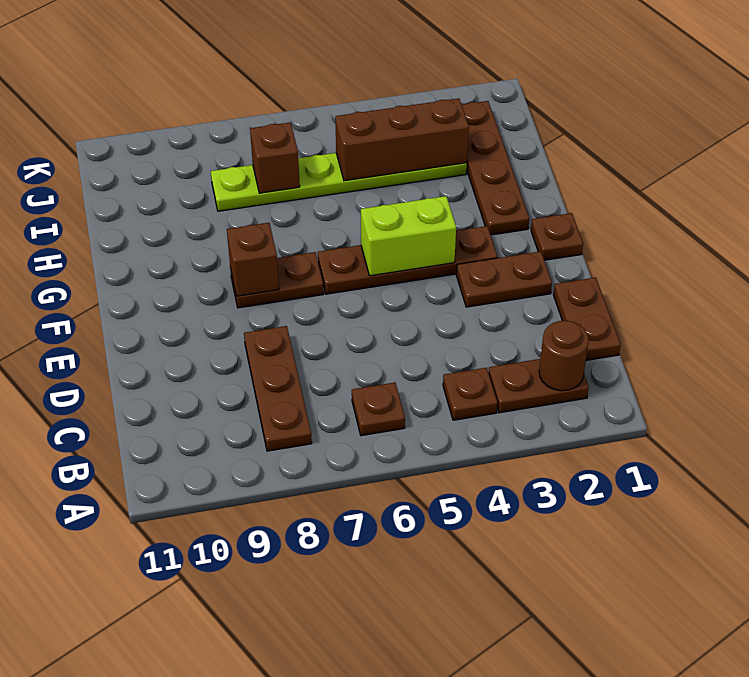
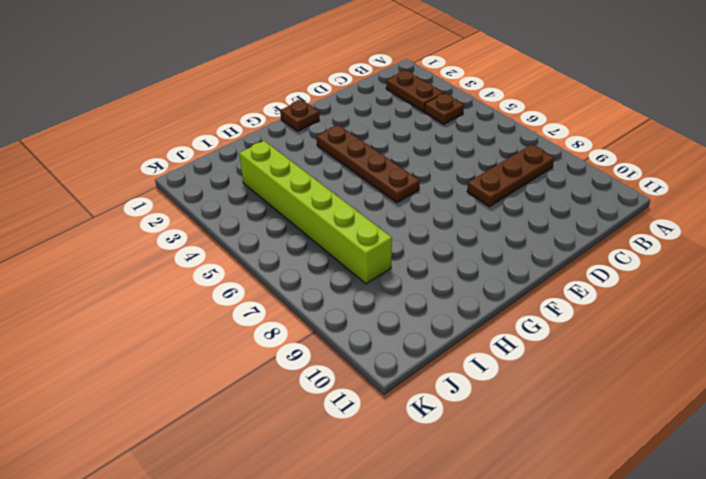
lime brick I3:I8 level 1 -> lime plate I3:I8 level 1
none -> brown plate B6 level 1
none -> brown plate C1:D1 level 1
none -> brown plate E2:E3 level 1

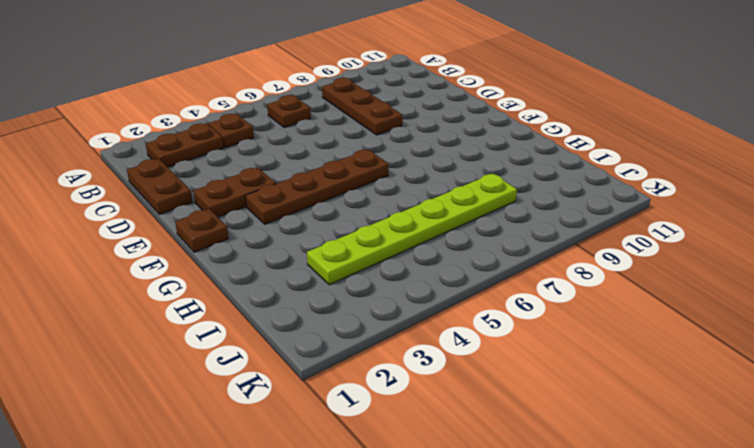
none -> brown plate F7:F8 level 1
none -> brown plate G2:J2 level 1
none -> brown round brick B2 level 2

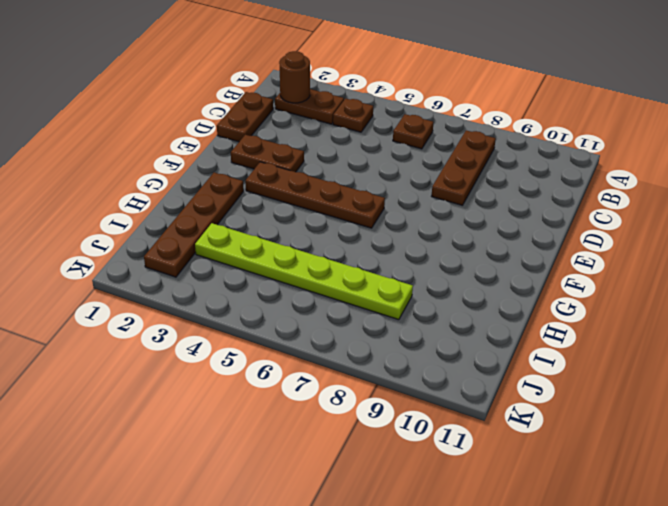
none -> brown plate F1 level 1
none -> brown plate F7:F8 level 1
none -> lime brick F4:F5 level 2

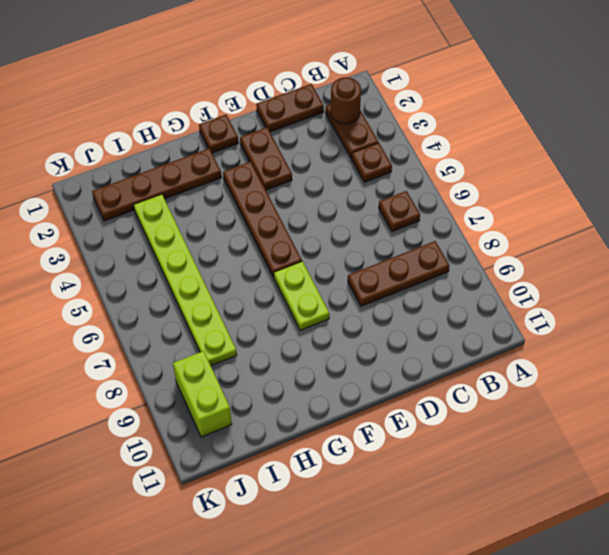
lime plate F7:F8 level 1 -> brown plate F7:F8 level 1
lime brick J9:J10 level 1 -> lime brick F4:F5 level 2
none -> brown brick F8 level 2
none -> brown brick I3:I5 level 2
none -> brown brick I7 level 2

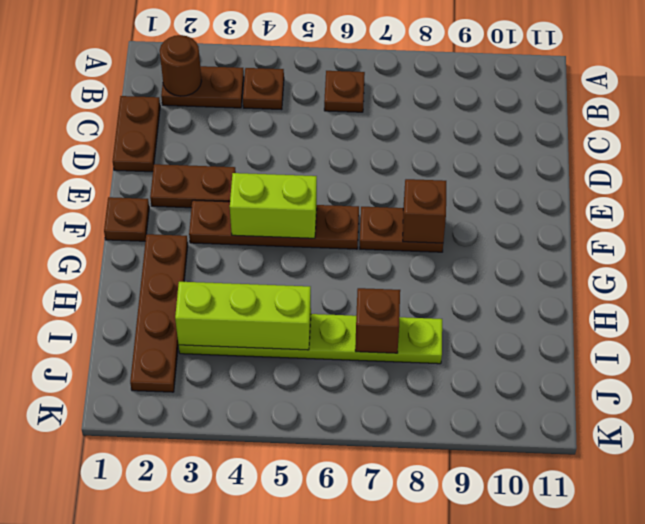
lime brick I3:I5 level 2 -> brown brick I3:I5 level 2
none -> brown plate B8:D8 level 1

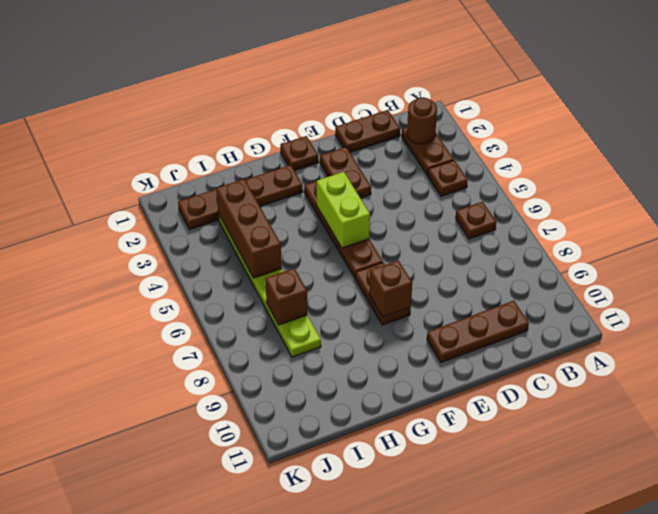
brown plate C10:E10 level 1 -> brown plate B8:D8 level 1

